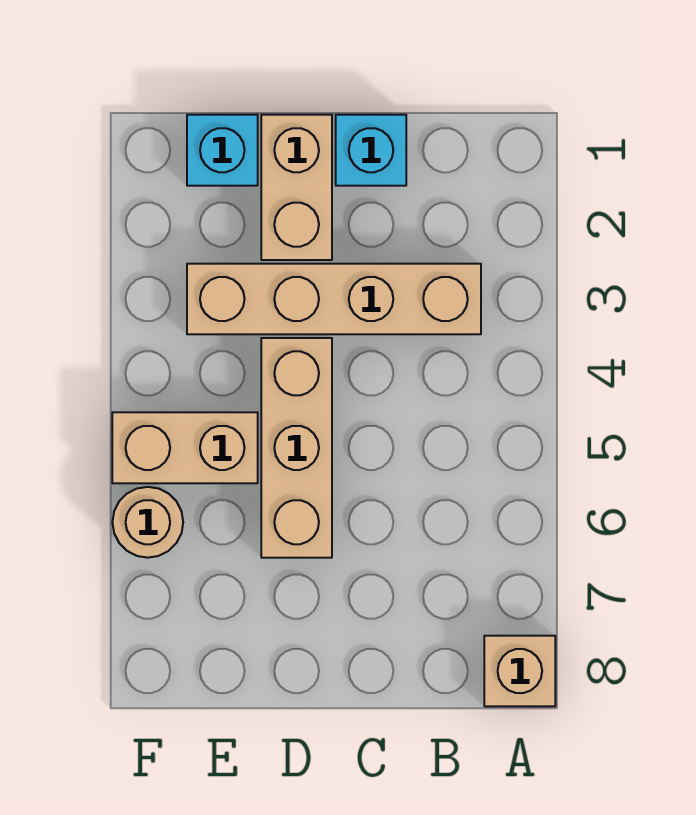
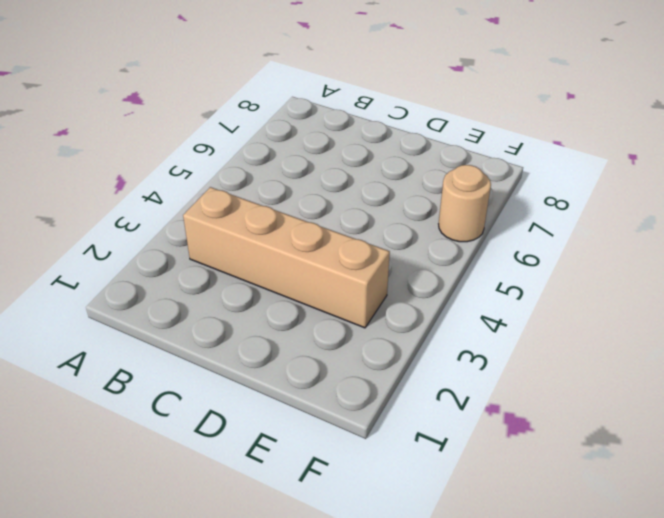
none -> tan brick A8 level 1
none -> cyan brick C1 level 1

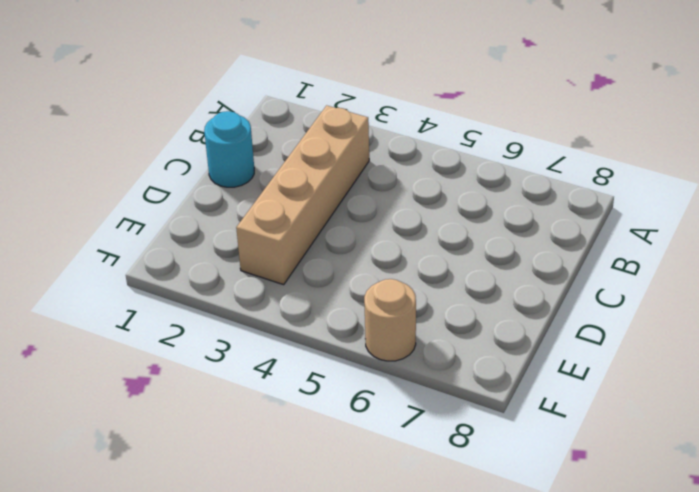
cyan round brick C1 level 1 -> cyan brick C1 level 1
none -> tan brick A8 level 1
none -> tan brick D1:D2 level 1

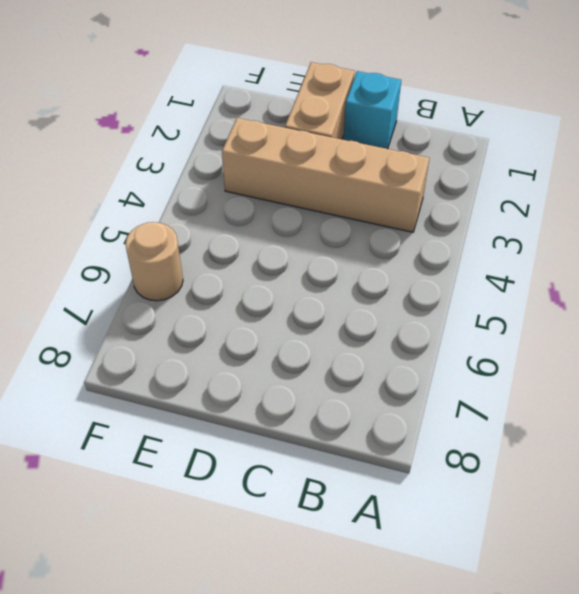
none -> tan brick A8 level 1
none -> tan brick D4:D6 level 1

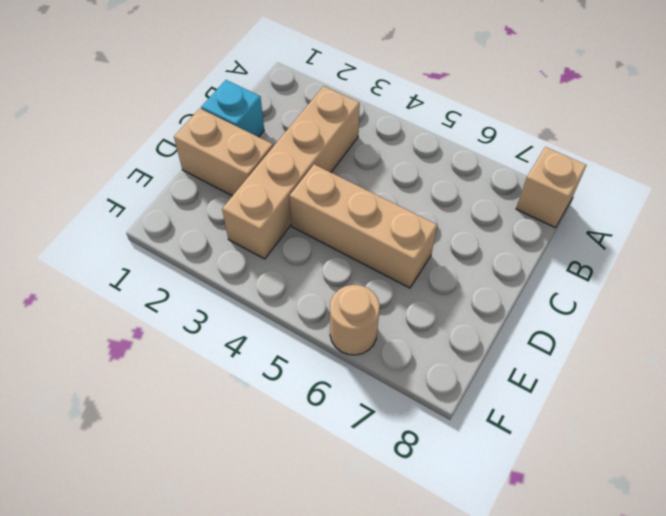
none -> cyan brick E1 level 1
none -> tan brick E5:F5 level 1

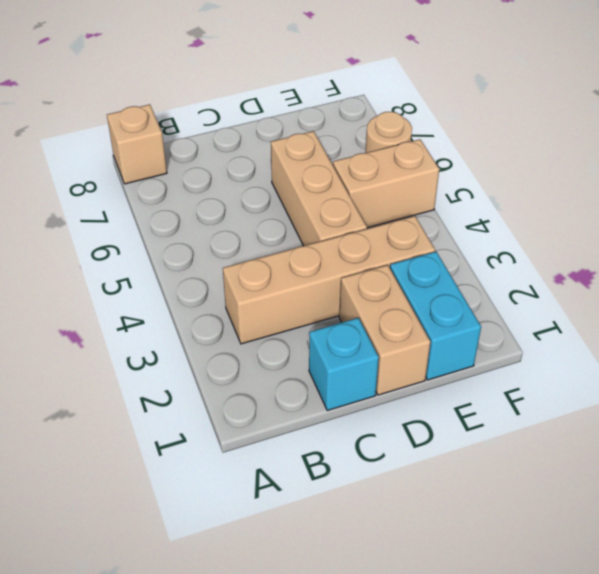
cyan brick E1:E2 level 1 -> cyan brick E1 level 1

